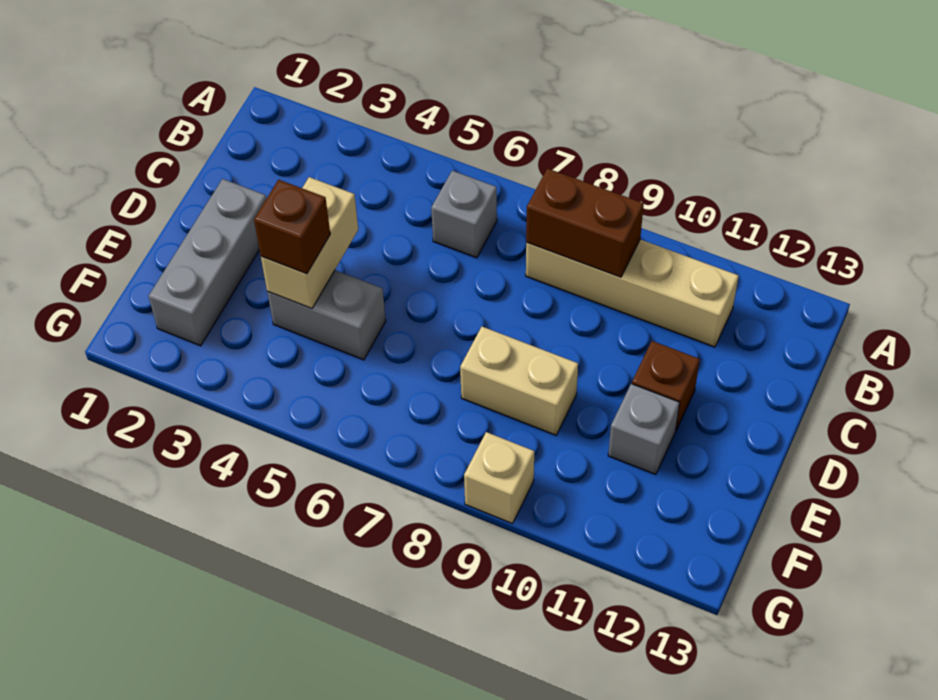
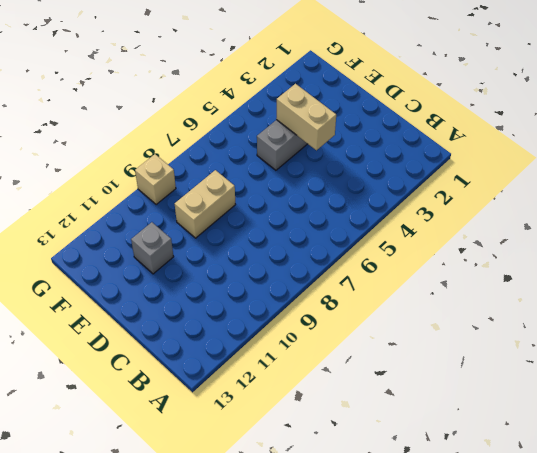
none -> grey brick B6 level 1
none -> tan brick B8:B11 level 1

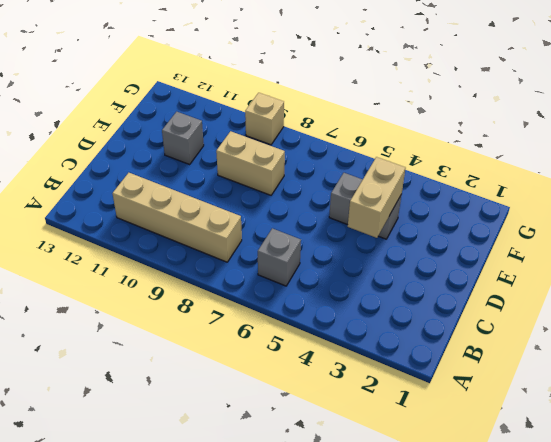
none -> grey brick D2:F2 level 1
none -> brown brick D11 level 1

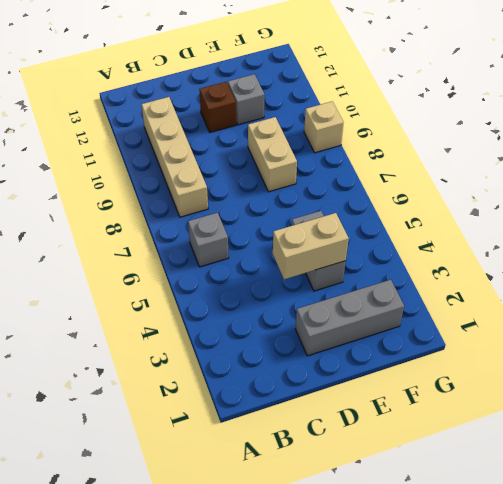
none -> brown brick B8:B9 level 2
none -> brown brick E4 level 3

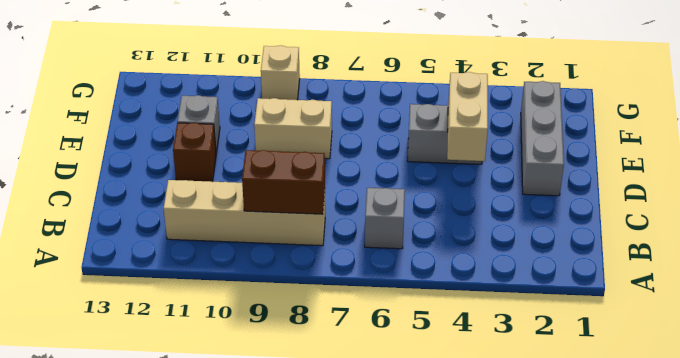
none -> brown brick E4 level 3

